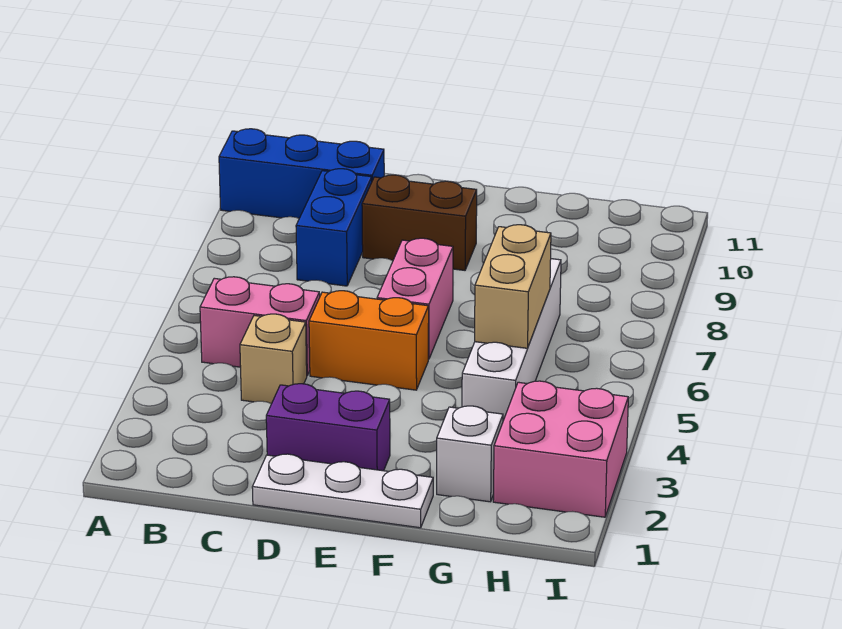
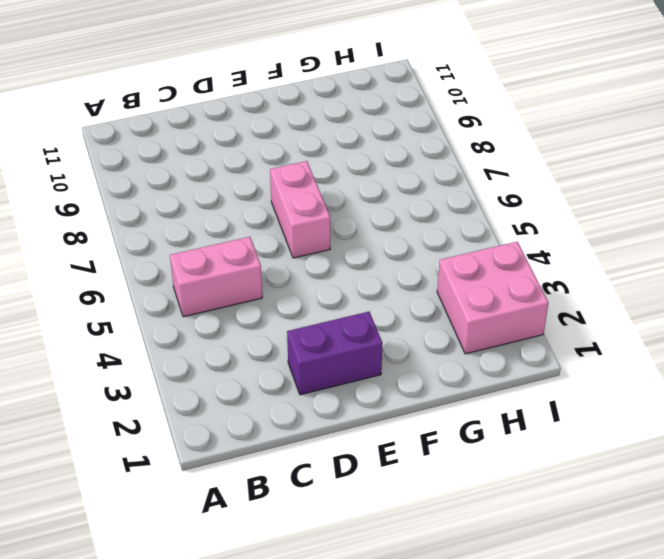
none -> blue brick A10:C10 level 1
none -> tan brick C4 level 1
none -> blue brick C8:C9 level 1

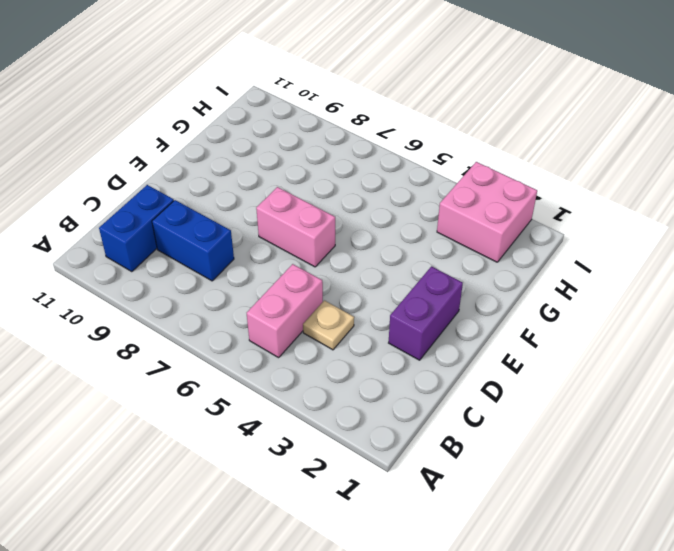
blue brick B10:C10 level 1 -> blue brick A10:C10 level 1
tan plate C4 level 1 -> tan brick C4 level 1
none -> white plate D1:F1 level 1
none -> orange brick D5:E5 level 1
none -> brown brick D9:E9 level 1

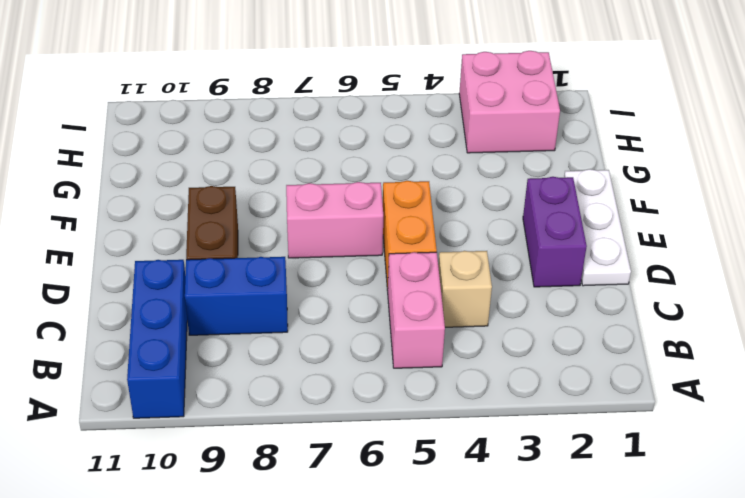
none -> white brick G2 level 1
none -> white brick G4:G7 level 1
none -> tan brick G5:G6 level 2

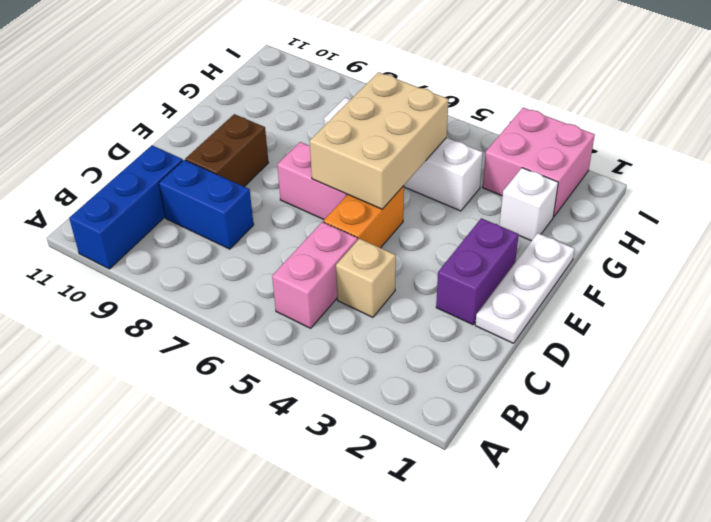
tan brick E5:G6 level 2 -> tan brick G5:G6 level 2

